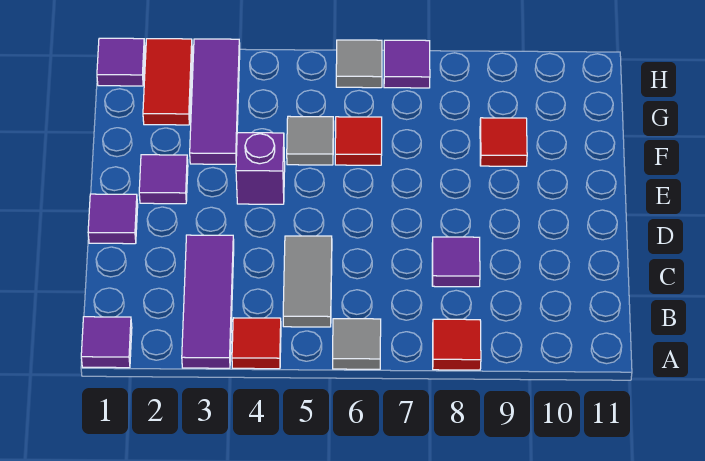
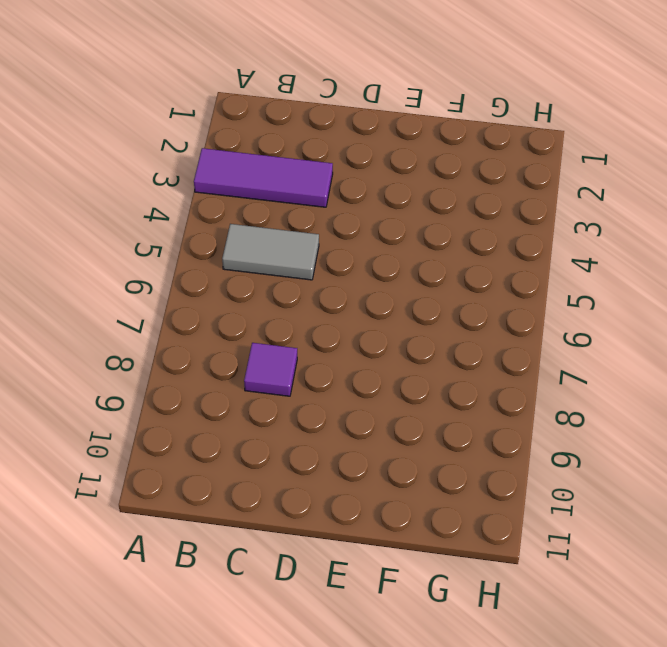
none -> purple tile A1 level 1
none -> red tile A4 level 1
none -> grey tile A6 level 1

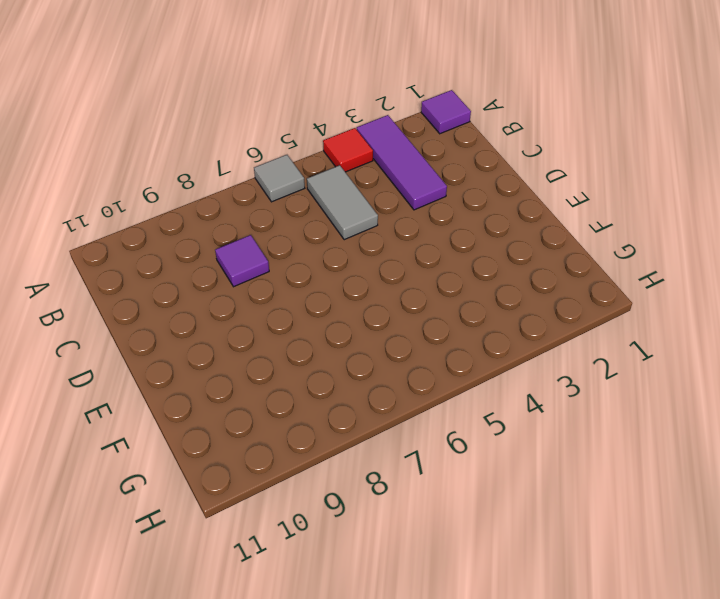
none -> red tile A8 level 1
none -> purple tile D1 level 1
none -> purple tile E2 level 1

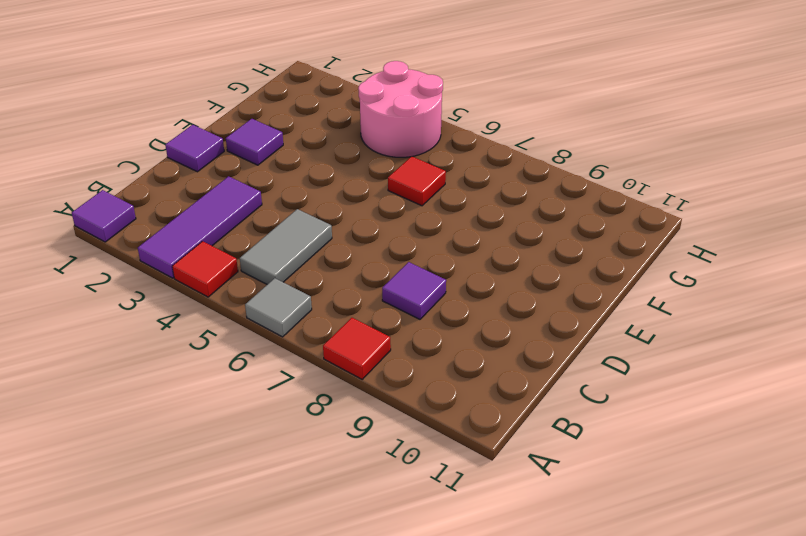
pink round brick G4:H5 level 1 -> none
none -> purple brick E4 level 1
none -> purple tile F3:H3 level 1
none -> grey tile F5 level 1

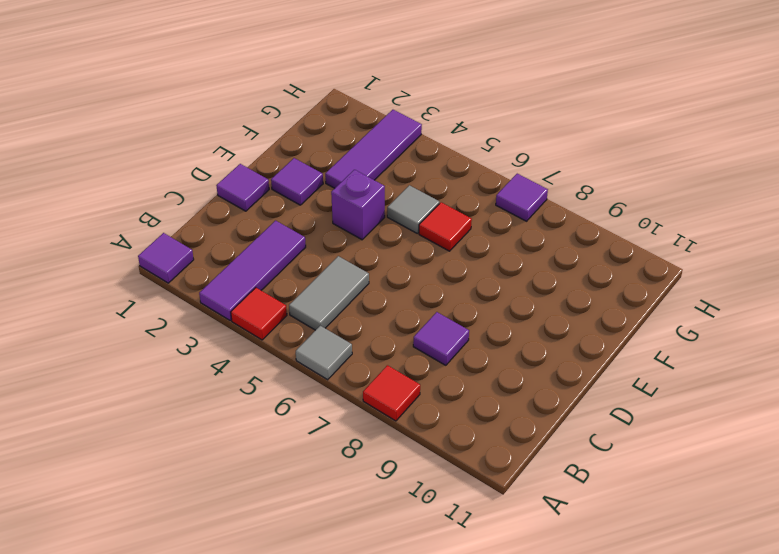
none -> red tile F9 level 1
none -> red tile G2:H2 level 1
none -> purple tile H1 level 1

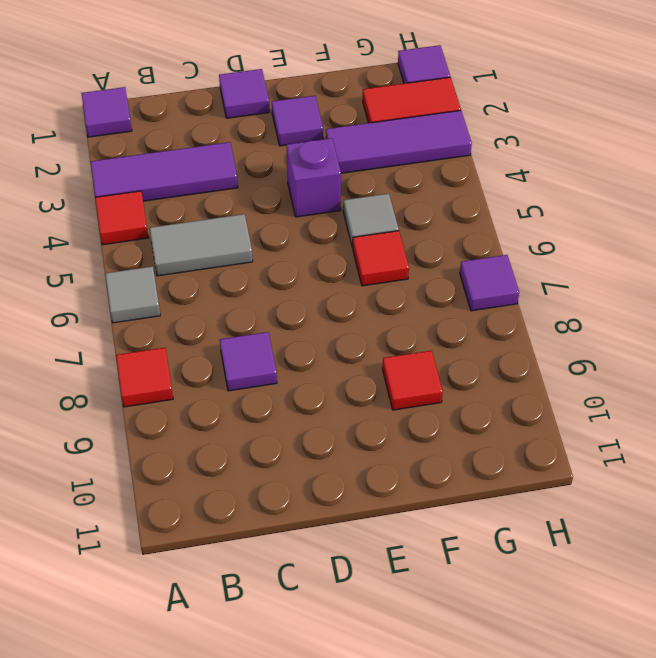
none -> grey tile H6 level 1

